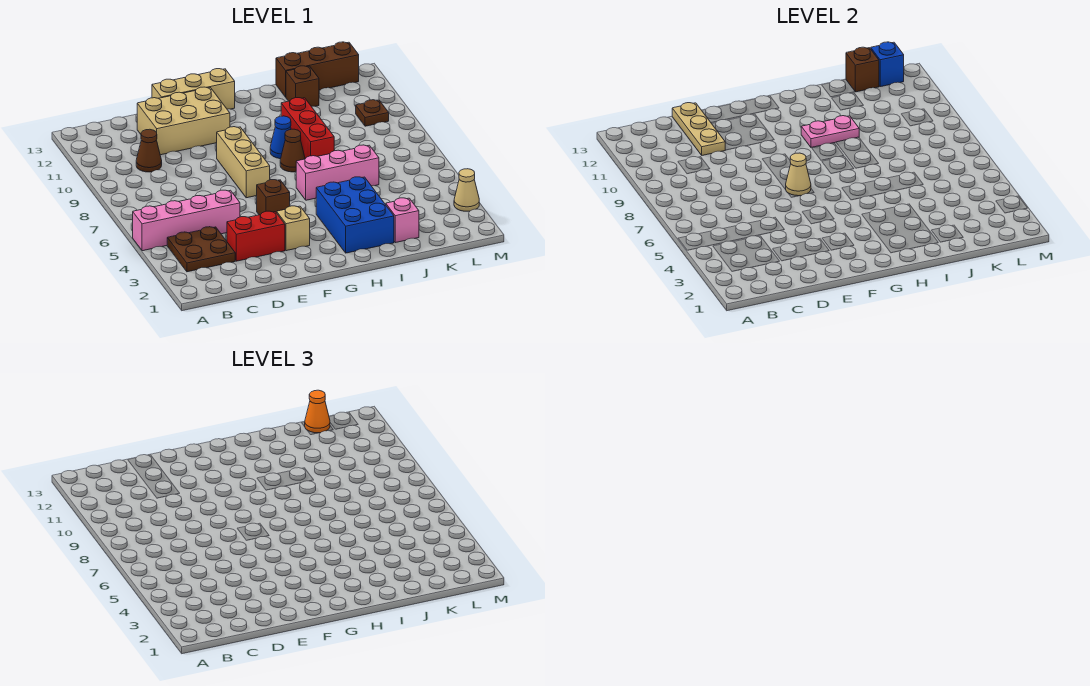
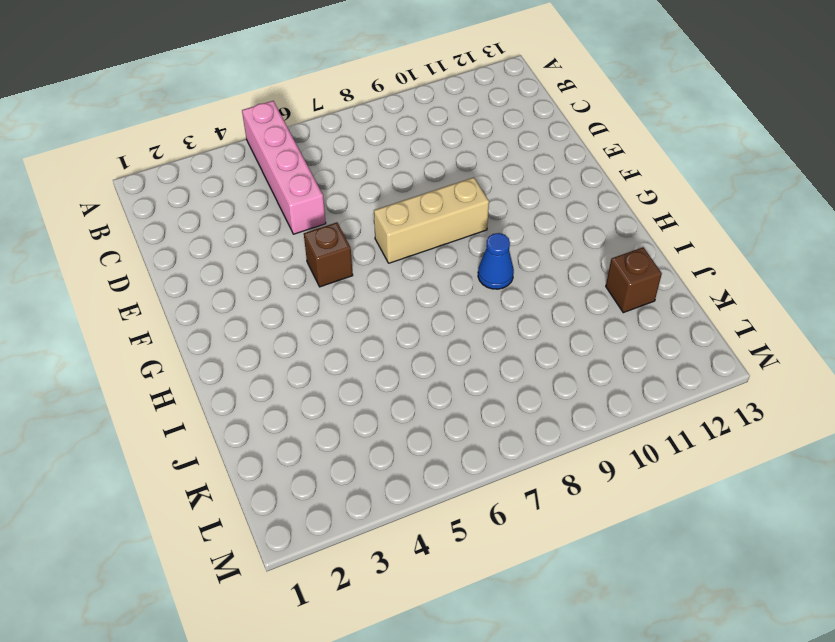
none -> brown plate B3:C4 level 1
none -> brown cone C10 level 1
none -> red brick D3:E3 level 1

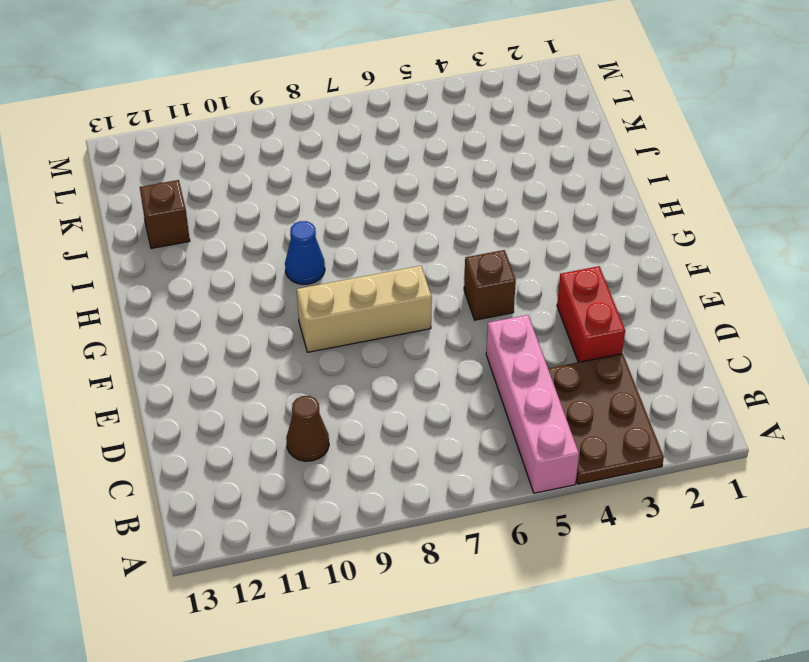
brown plate A3:C4 level 1 -> brown plate B3:C4 level 1
none -> tan brick D11:F12 level 1
none -> tan brick E13:G13 level 1
none -> tan brick F3 level 1

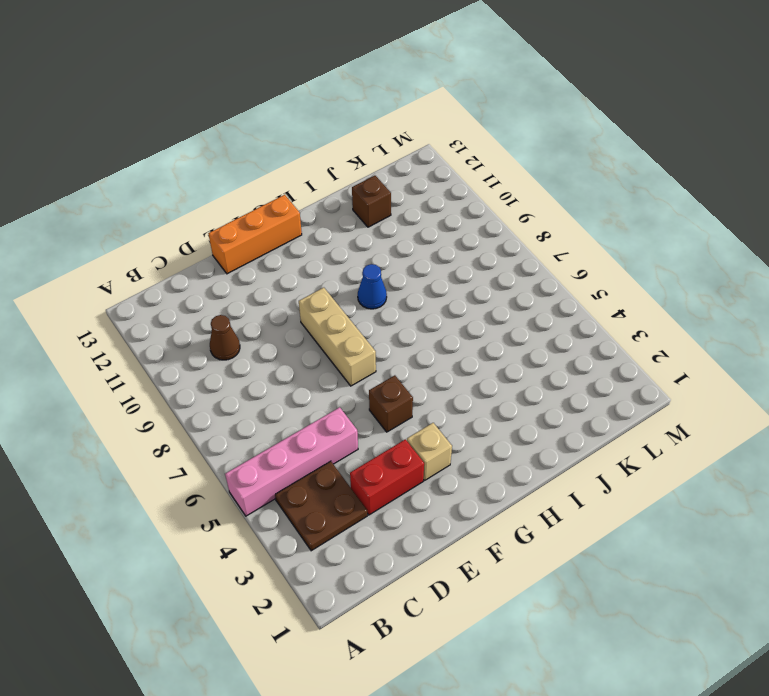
orange brick E13:G13 level 1 -> tan brick E13:G13 level 1
none -> tan brick D11:F12 level 1
none -> blue brick H2:I4 level 1
none -> pink brick H6:J6 level 1

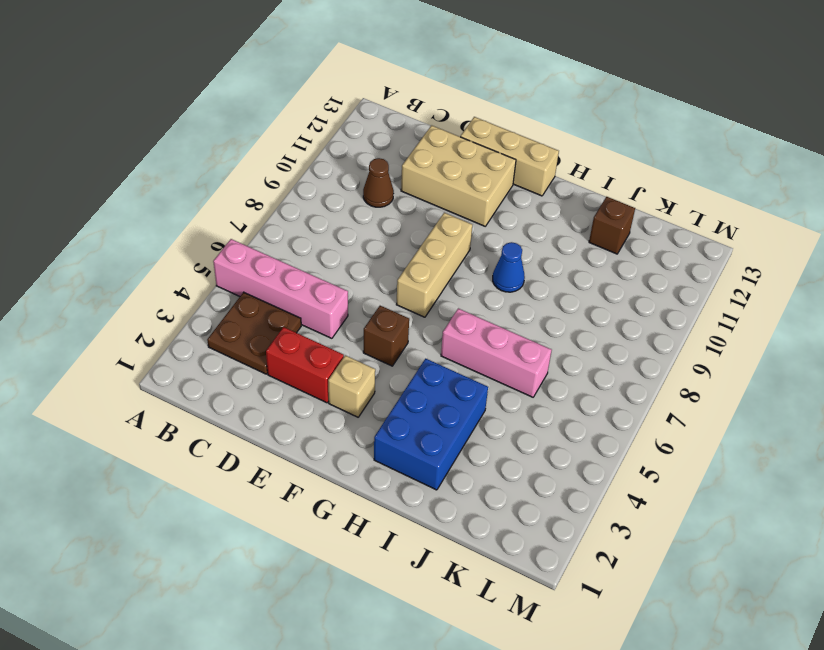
none -> brown cone H8 level 1
none -> red brick I8:I10 level 1
none -> pink brick J2 level 1

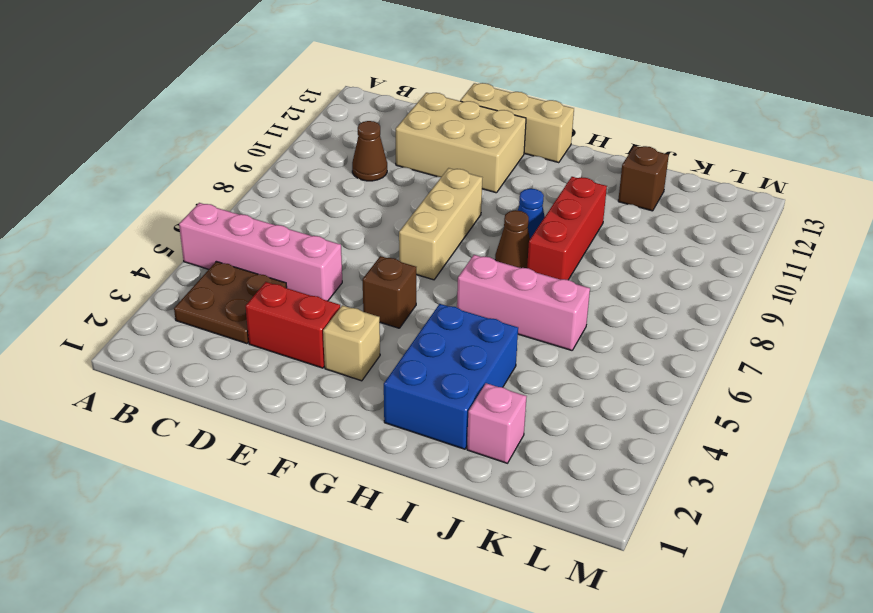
none -> brown brick J13:L13 level 1
none -> brown plate L10 level 1
none -> tan cone M3 level 1

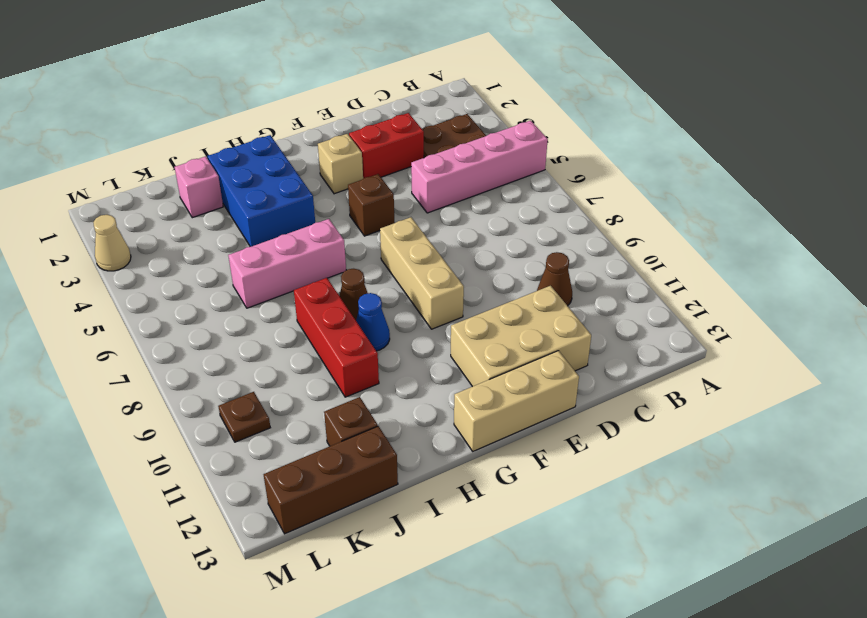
none -> tan plate D11:D13 level 2
none -> tan cone F7 level 2
none -> pink plate H10:I10 level 2

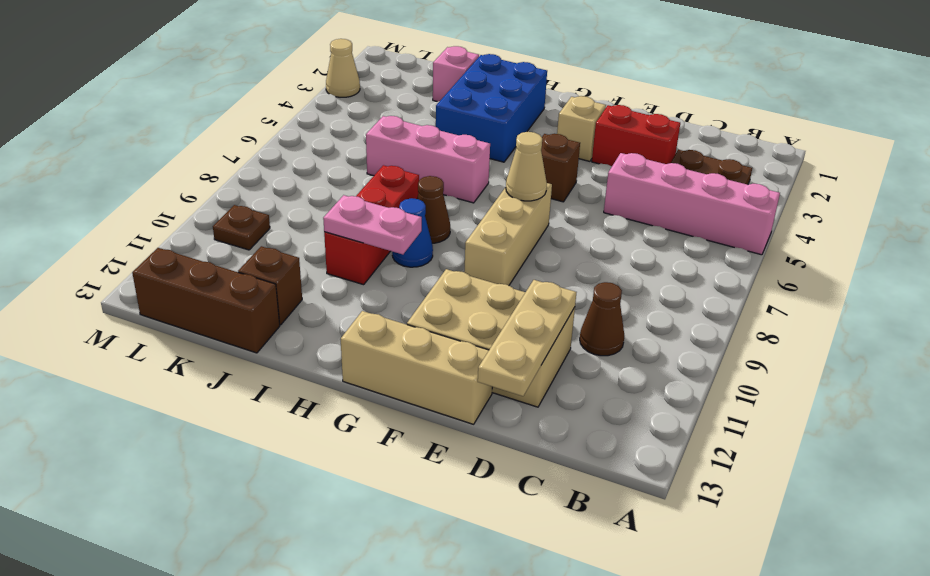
none -> brown brick K13 level 2
none -> blue brick L13 level 2
none -> orange cone K13 level 3

